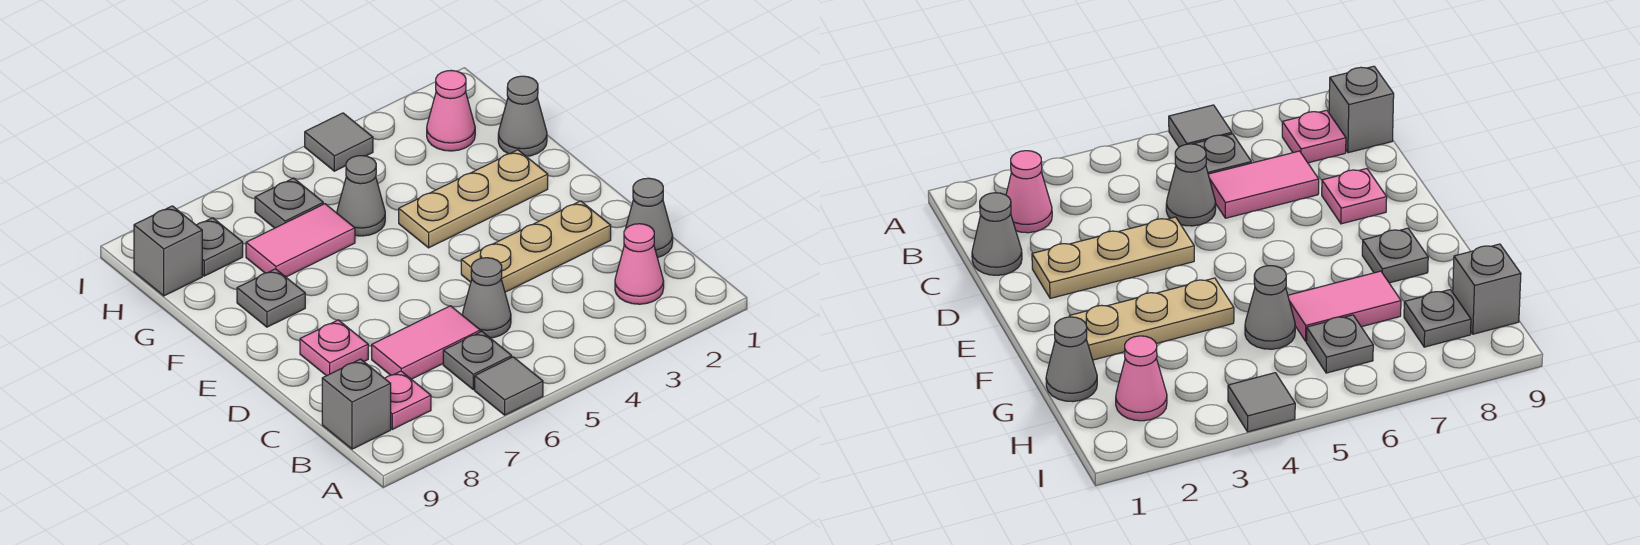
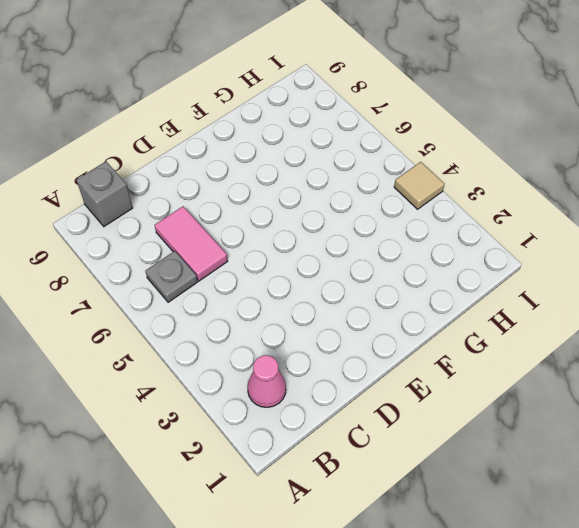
tan tile I4 level 1 -> grey tile I4 level 1
none -> grey tile A6 level 1
none -> pink plate B8 level 1
none -> grey cone C1 level 1

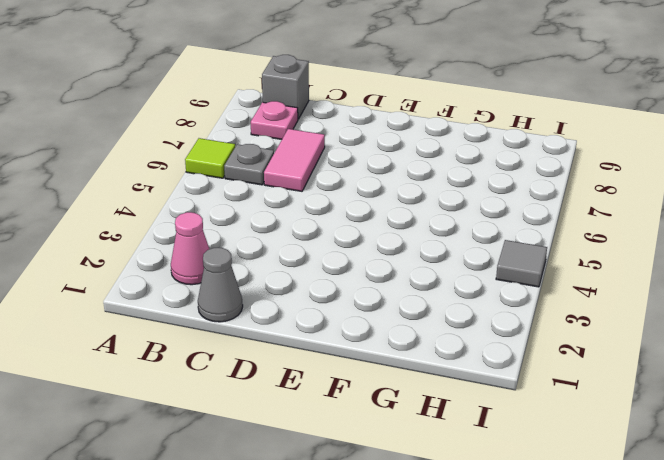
lime tile A6 level 1 -> grey tile A6 level 1
none -> grey cone C5 level 1
none -> tan plate D2:D4 level 1
none -> pink plate D8 level 1

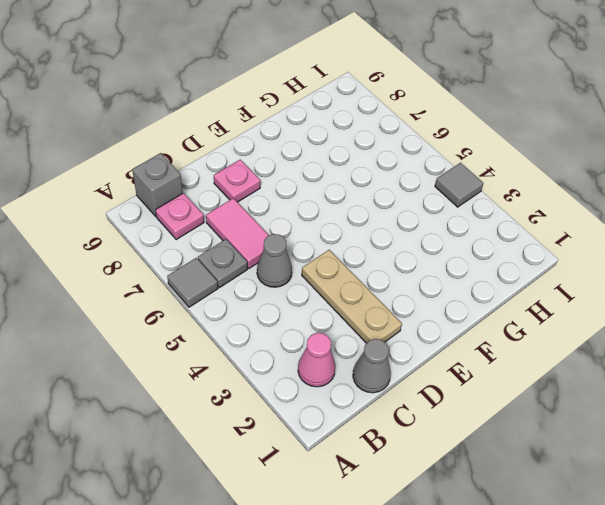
none -> tan plate F2:F4 level 1
none -> grey plate F8 level 1
none -> grey cone G1 level 1

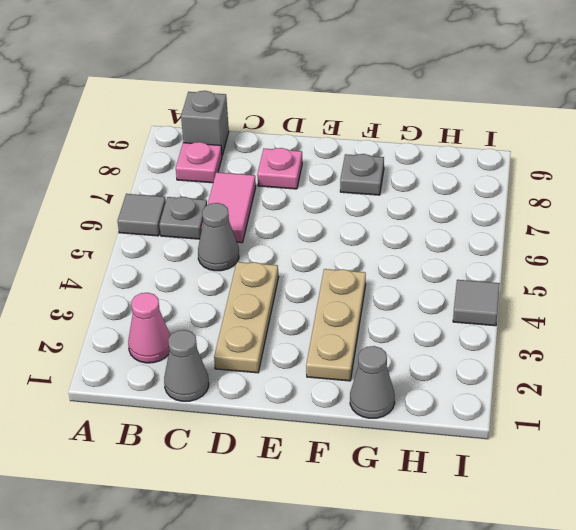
none -> grey cone G5 level 1
none -> pink tile G6:G7 level 1
none -> pink cone H2 level 1

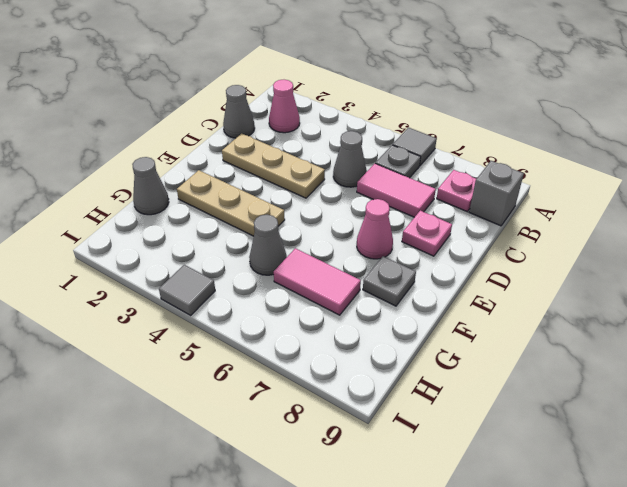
pink cone E7 level 1 -> pink cone H2 level 1
none -> grey plate H6 level 1
none -> grey plate H8 level 1
none -> grey brick H9 level 1

